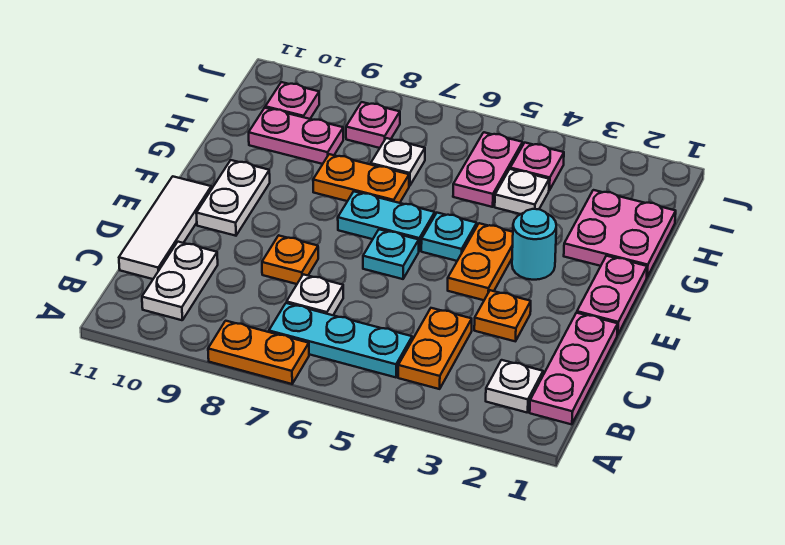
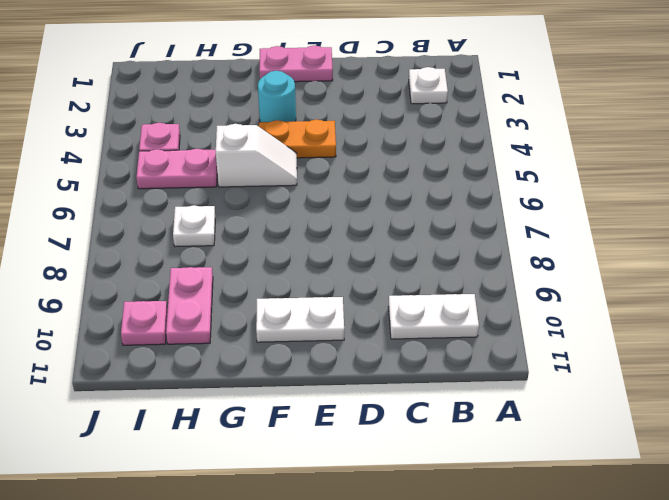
white slope F5:G5 level 1 top G -> cyan plate F5 level 1
none -> orange plate A7:A8 level 1
none -> pink plate B1:D1 level 1
none -> orange plate B4:C4 level 1

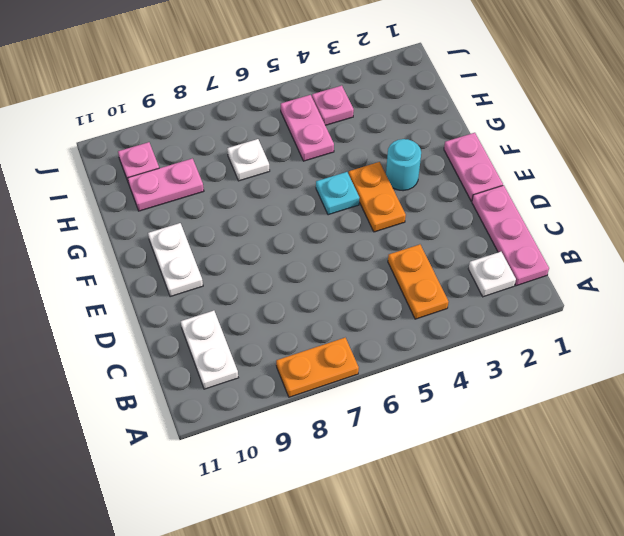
none -> cyan plate B5:B7 level 1
none -> white plate C7 level 1
none -> white tile C11:E11 level 1

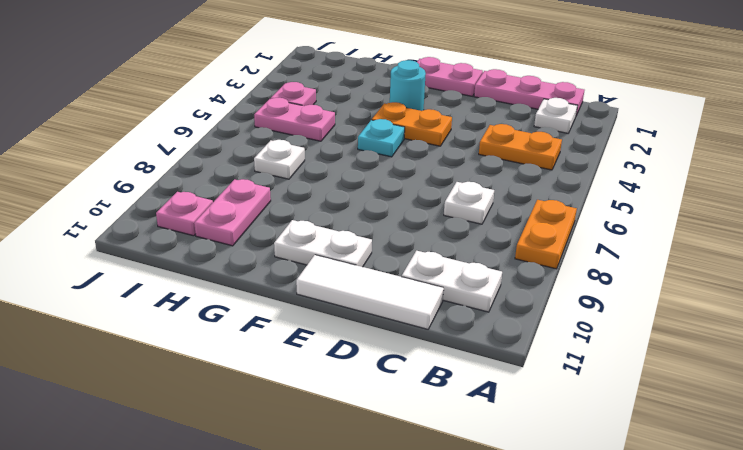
none -> cyan plate B5:B7 level 1
none -> orange plate D3 level 1
none -> orange plate D8 level 1

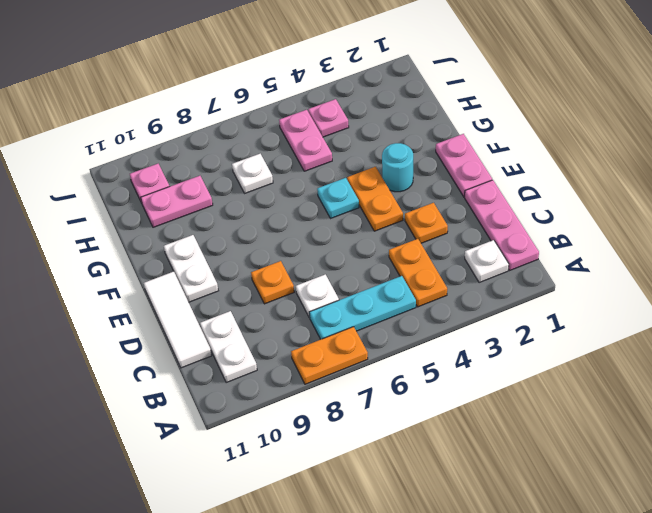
none -> cyan plate E6 level 1
none -> cyan plate F6:F7 level 1
none -> pink plate G1:H2 level 1

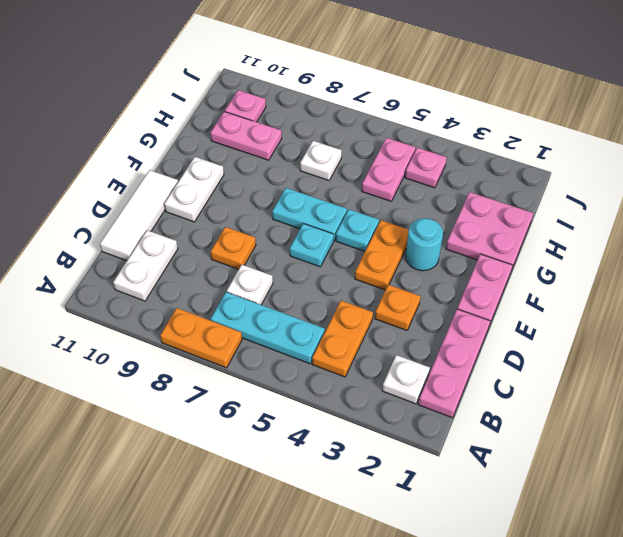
none -> orange plate G7:G8 level 1
none -> white plate H4 level 1
none -> pink plate I8 level 1

